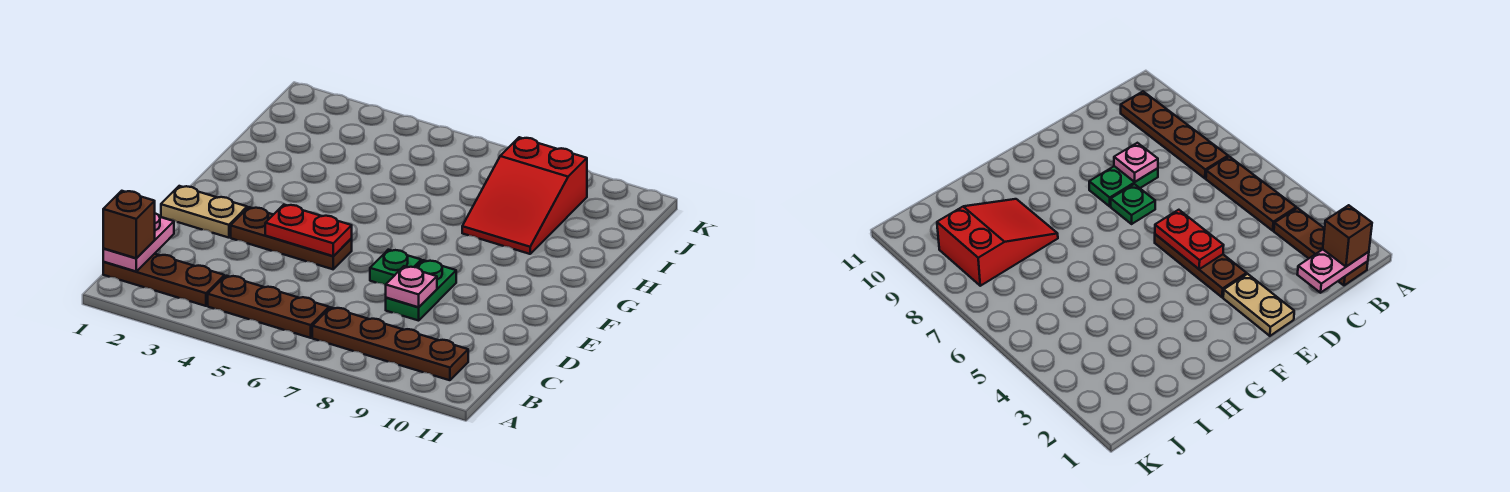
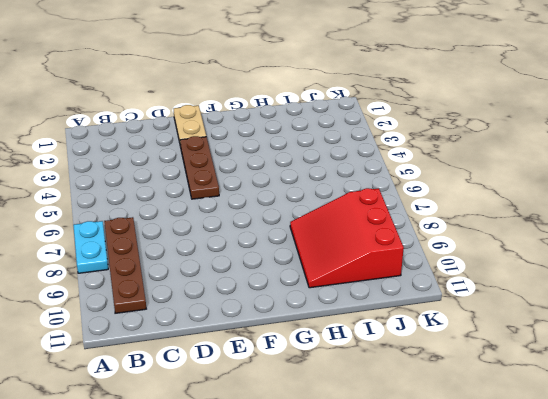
cyan plate A7:A8 level 1 -> none
red slope H8:J10 level 1 top J -> red slope H8:J9 level 1 top J
none -> brown plate B1:B3 level 1
none -> brown plate B4:B6 level 1
none -> green plate D8:E8 level 1

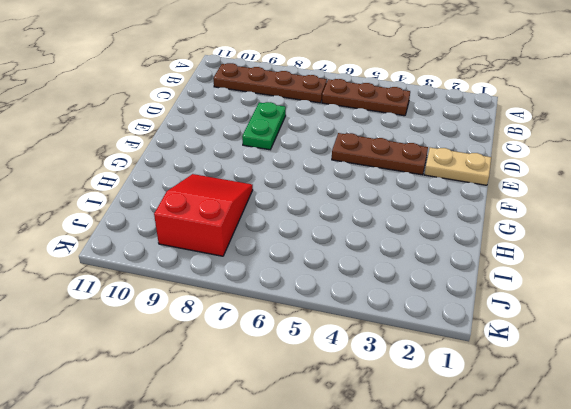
none -> brown plate B1:B3 level 1
none -> green plate E7 level 1
none -> pink plate B1:C1 level 2

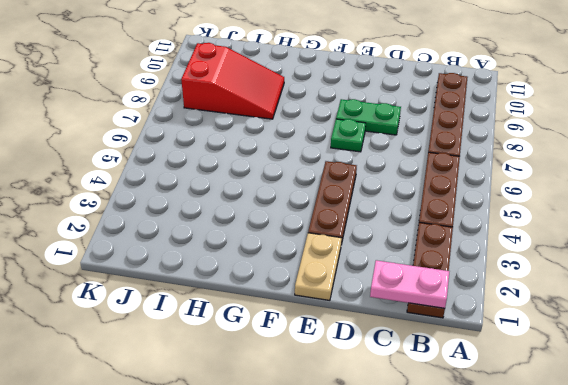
none -> pink plate D8 level 2
none -> red plate E4:E5 level 2
none -> brown brick B1 level 3

